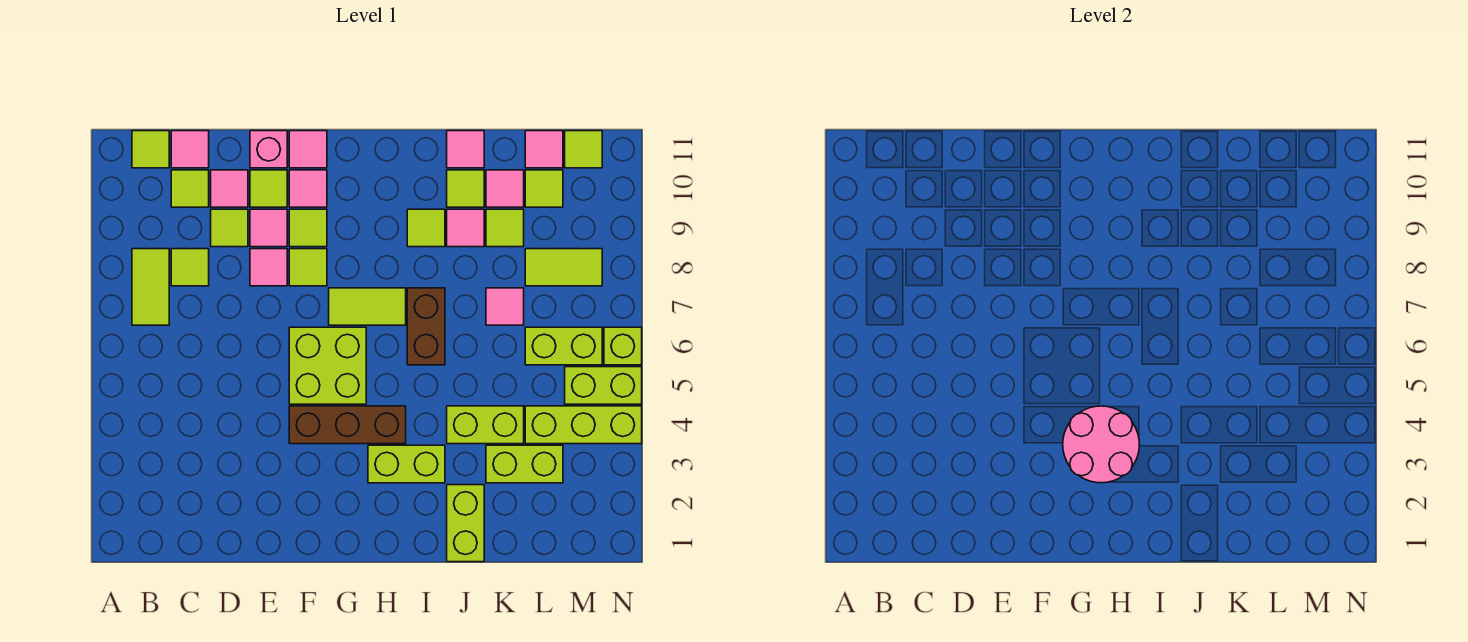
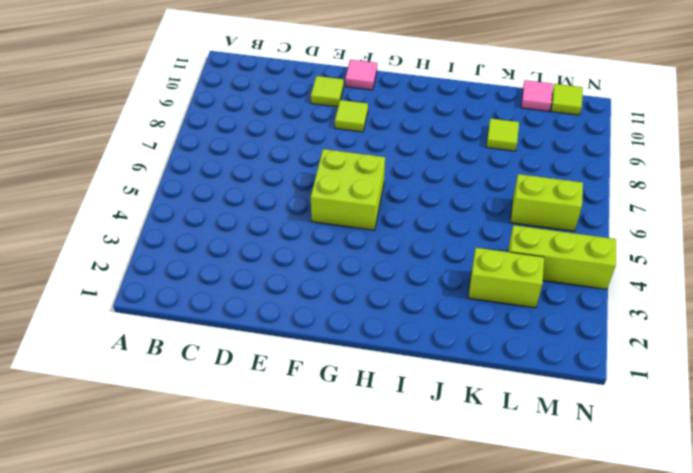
none -> lime tile B7:B8 level 1
none -> lime tile B11 level 1
none -> lime tile C8 level 1
none -> lime tile C10 level 1

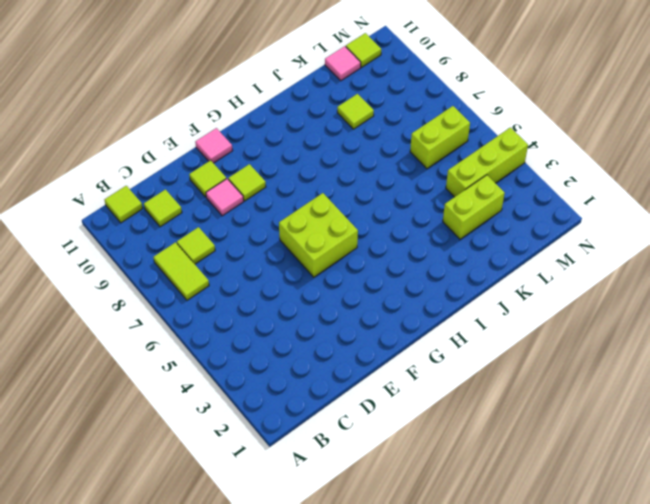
none -> pink tile C11 level 1
none -> lime tile D9 level 1
none -> pink tile D10 level 1
none -> pink tile E8 level 1

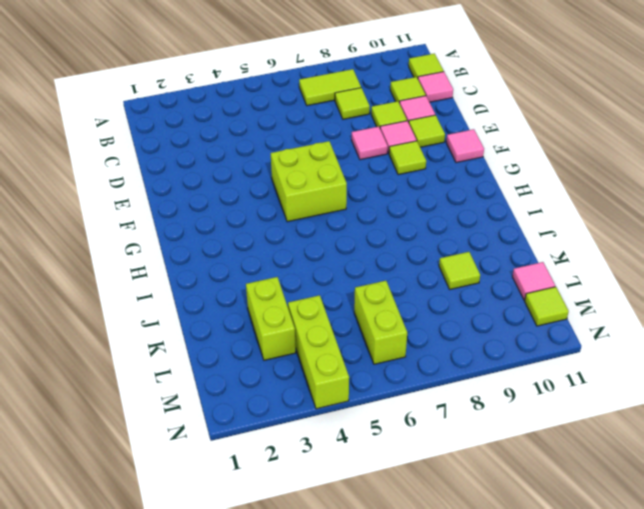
none -> pink brick E11 level 1
none -> brown brick F4:H4 level 1
none -> lime tile F8 level 1
none -> pink tile F10 level 1

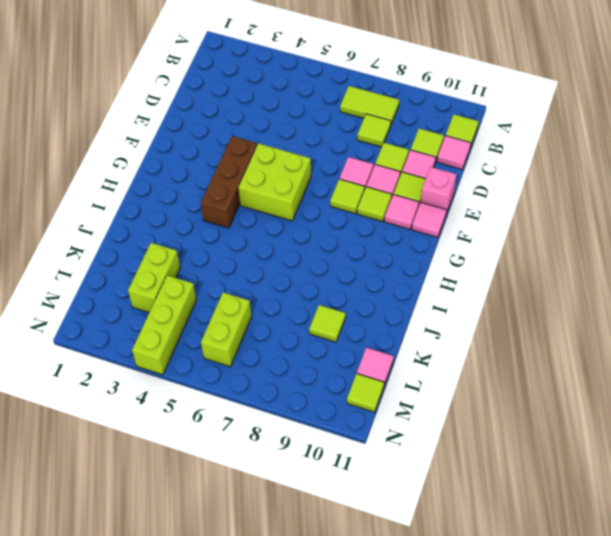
none -> lime tile G7:H7 level 1
none -> lime brick H3:I3 level 1
none -> brown brick I6:I7 level 1
none -> lime tile I9 level 1

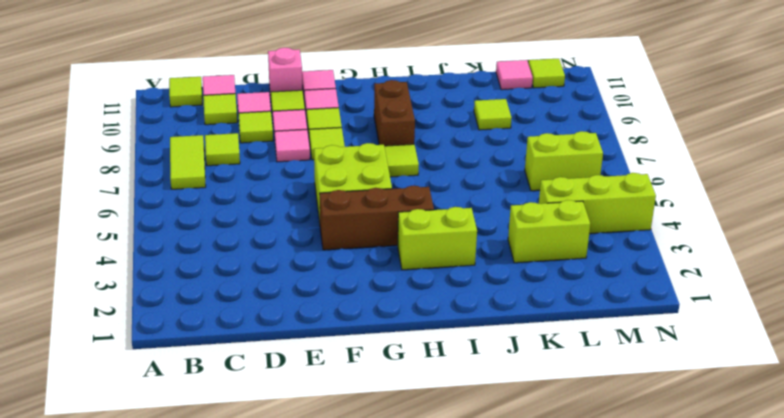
brown brick H8:H9 level 1 -> brown brick I6:I7 level 1
none -> lime tile I9 level 1
none -> lime brick J1:J2 level 1
none -> lime brick J4:K4 level 1
none -> pink tile J9 level 1

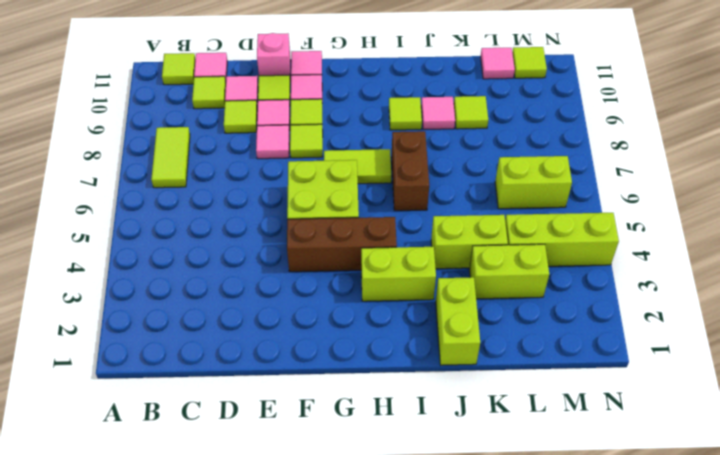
none -> lime tile C8 level 1
none -> lime tile J10 level 1
none -> pink tile J11 level 1
none -> pink tile K7 level 1

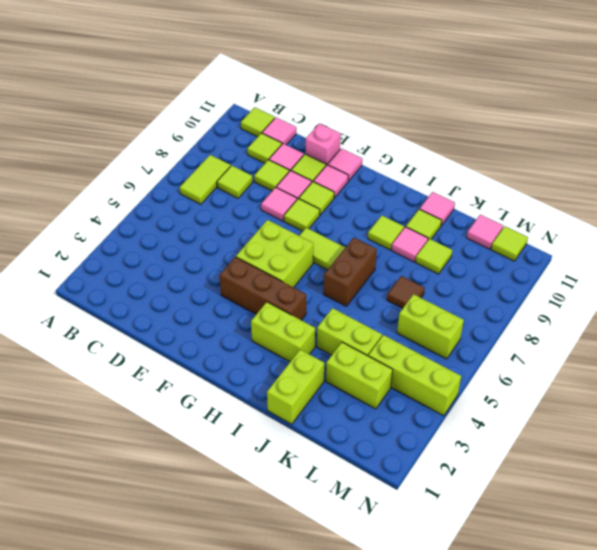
brown tile K7 level 1 -> pink tile K7 level 1
none -> pink tile K10 level 1
none -> lime tile L8:M8 level 1
none -> lime tile L10 level 1
none -> lime brick M5:N5 level 1

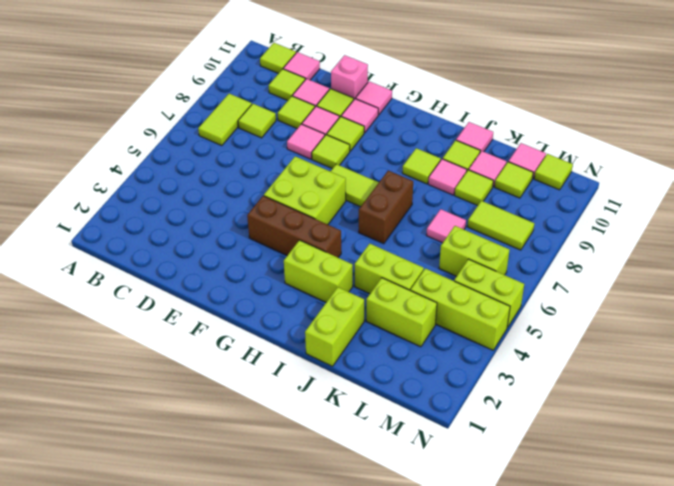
none -> lime brick N6 level 1
none -> pink round brick G3:H4 level 2

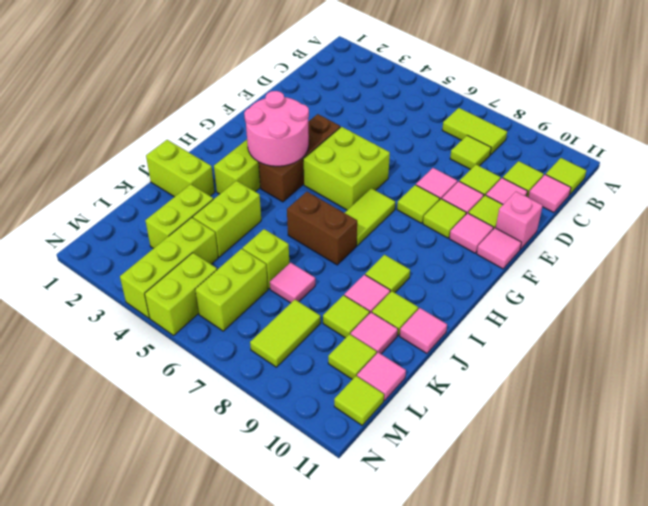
lime brick K6 level 1 -> lime brick N6 level 1

